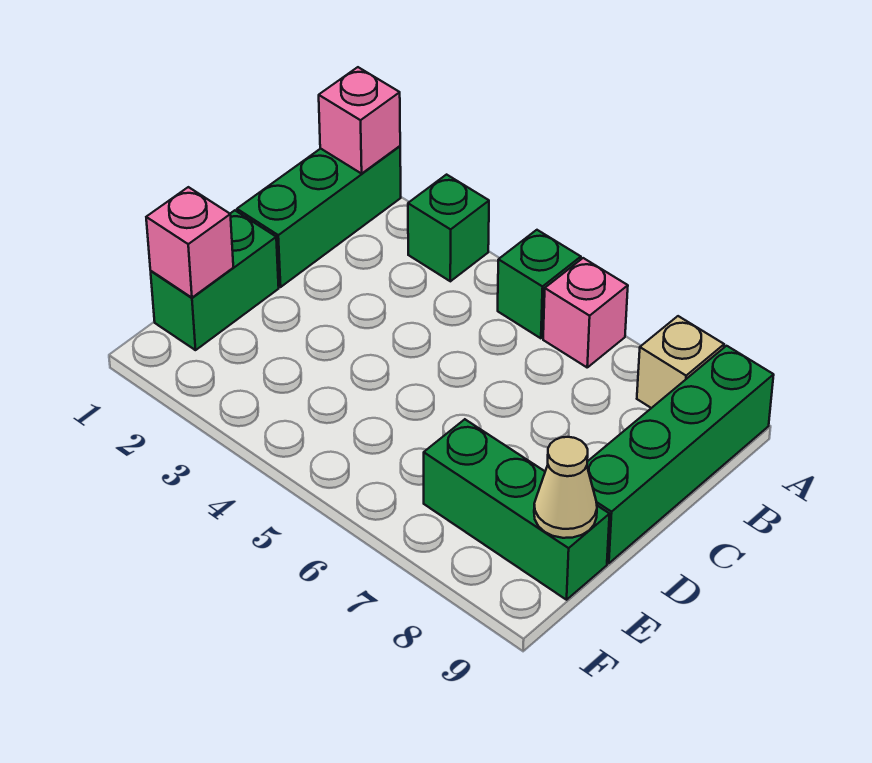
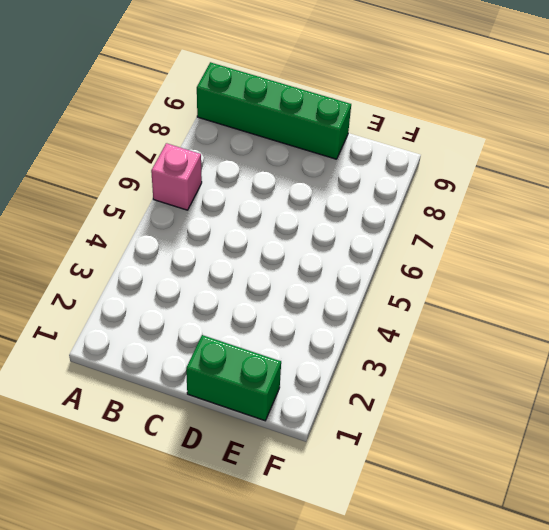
none -> green brick A1:C1 level 1
none -> green brick A3 level 1

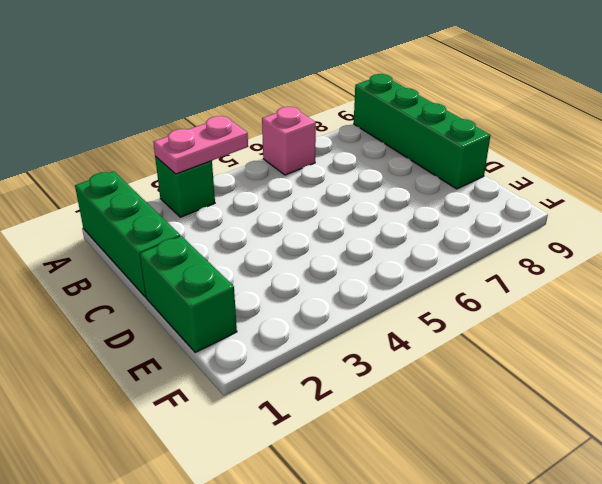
pink plate A3:A4 level 2 -> none
none -> green brick A5 level 1
none -> tan brick A8 level 1

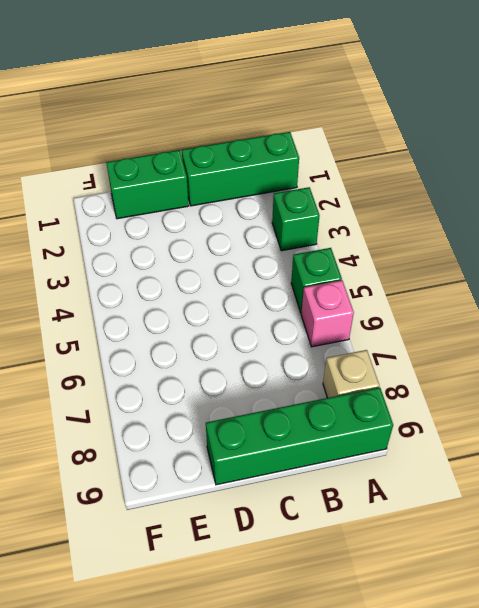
none -> green brick E7:E9 level 1
none -> pink brick A1 level 2

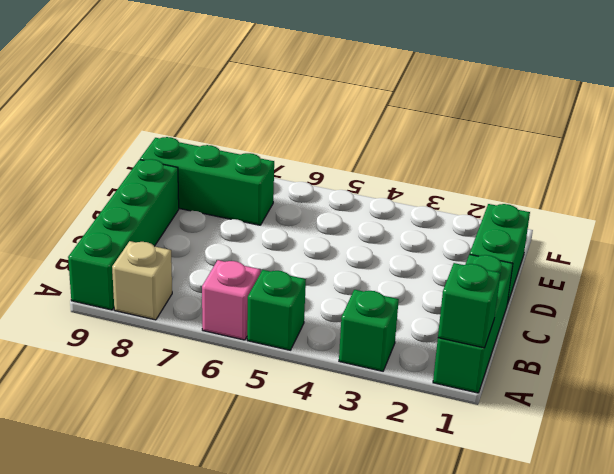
green brick A1 level 2 -> pink brick A1 level 2
none -> pink brick E1 level 2
none -> tan cone E9 level 2

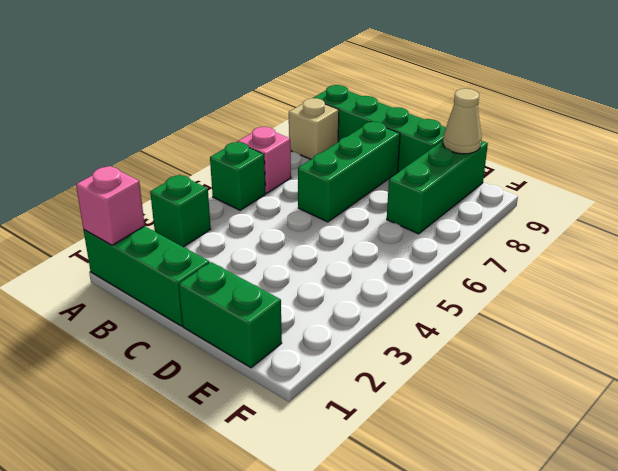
green brick C6:C8 level 1 -> none
none -> pink brick E1 level 2

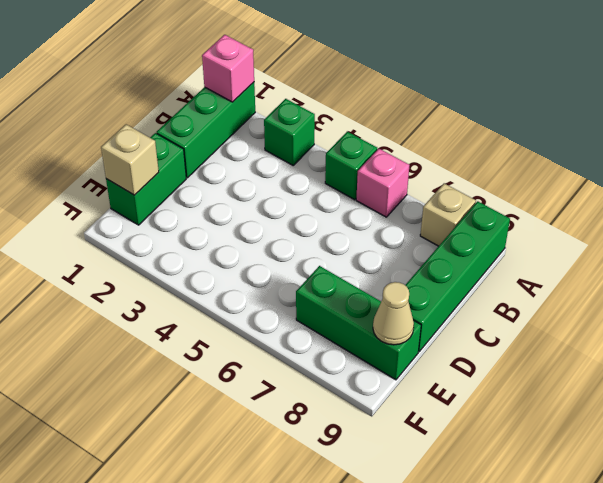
tan brick E1 level 2 -> pink brick E1 level 2

